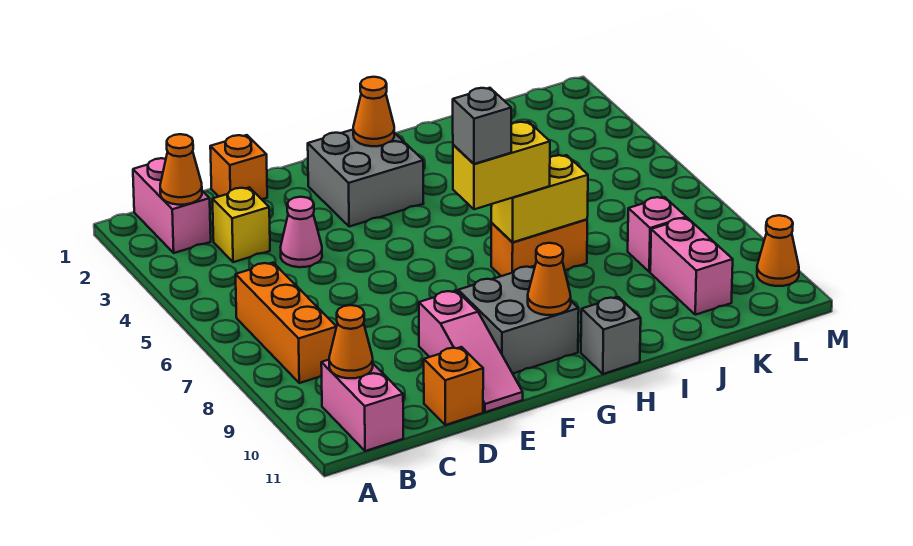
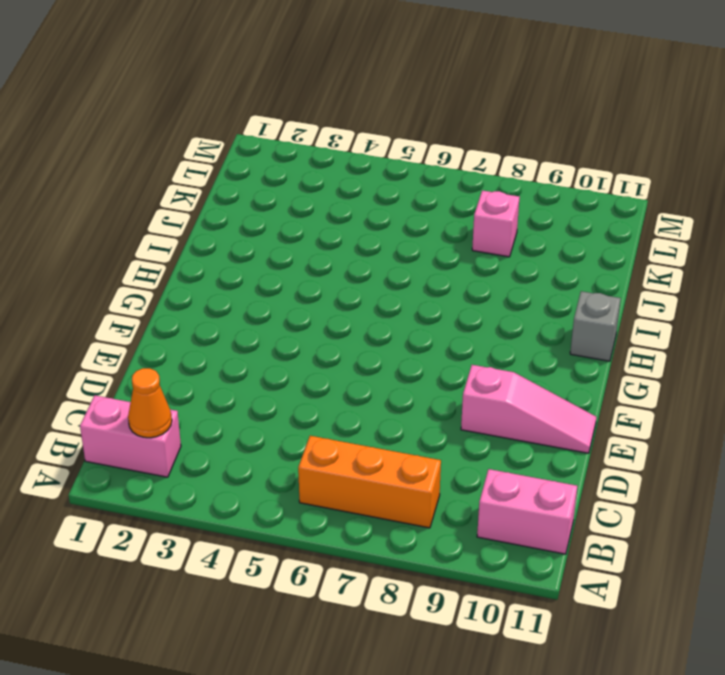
none -> yellow brick C3 level 1
none -> orange brick D1 level 1
none -> pink cone D4 level 1

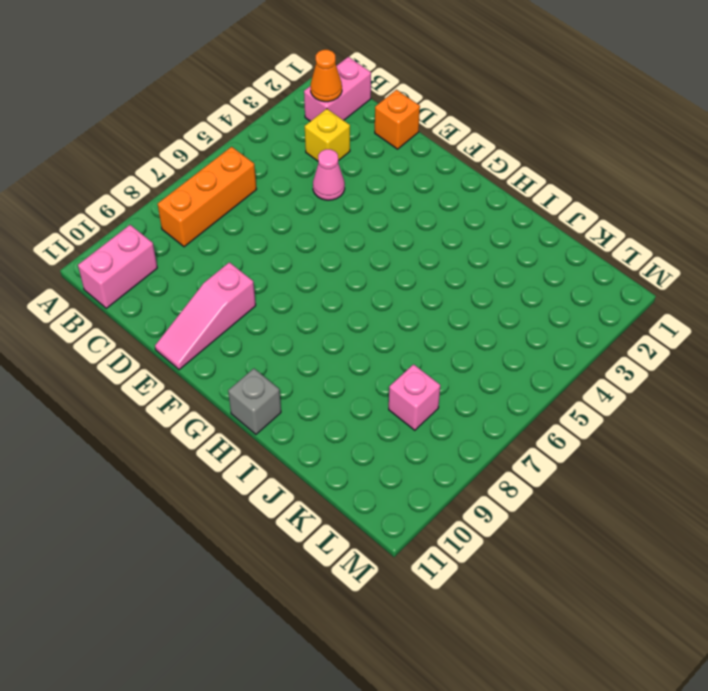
none -> orange brick D11 level 1
none -> grey brick F2:G3 level 1
none -> grey brick F9:G10 level 1

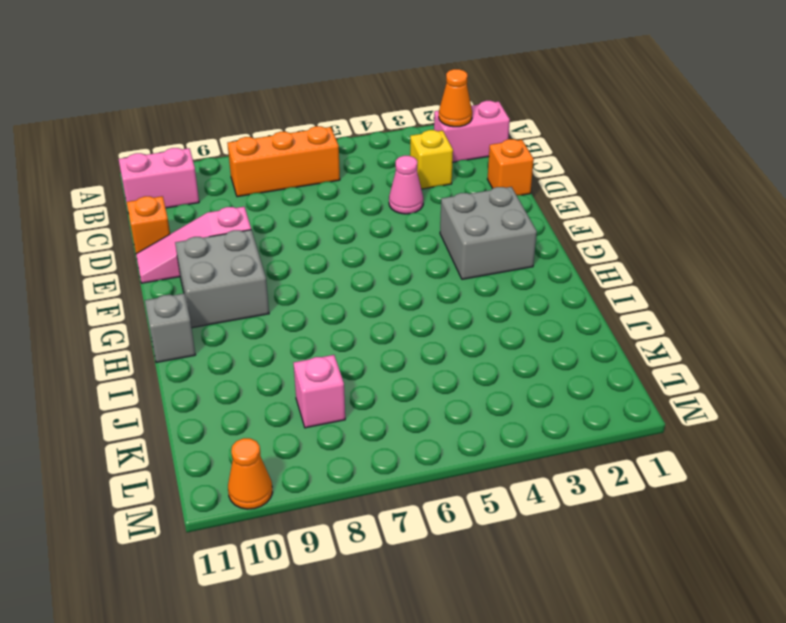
none -> orange brick H7:I7 level 1
none -> pink brick K9:K10 level 1
none -> orange cone B10 level 2

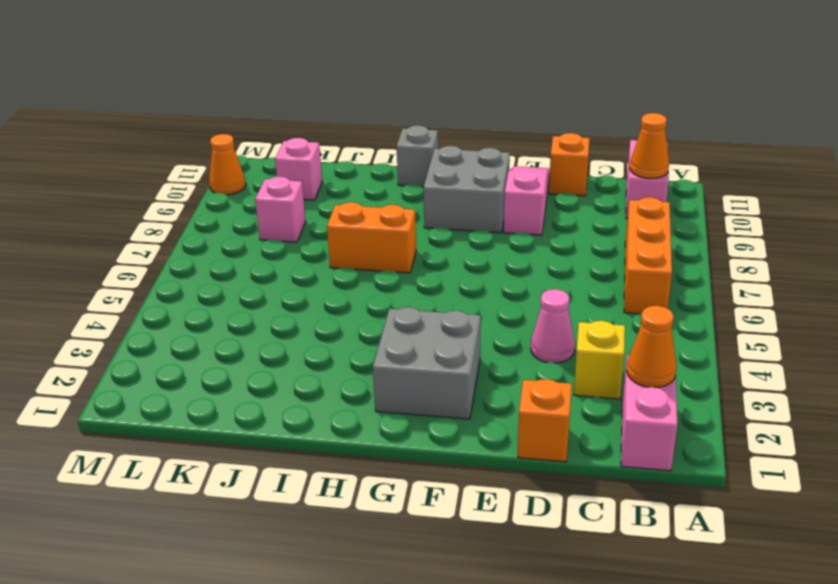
pink brick K10 level 1 -> pink brick K9:K10 level 1
none -> orange cone G2 level 2
none -> orange cone G10 level 2
none -> yellow brick H7:I7 level 2

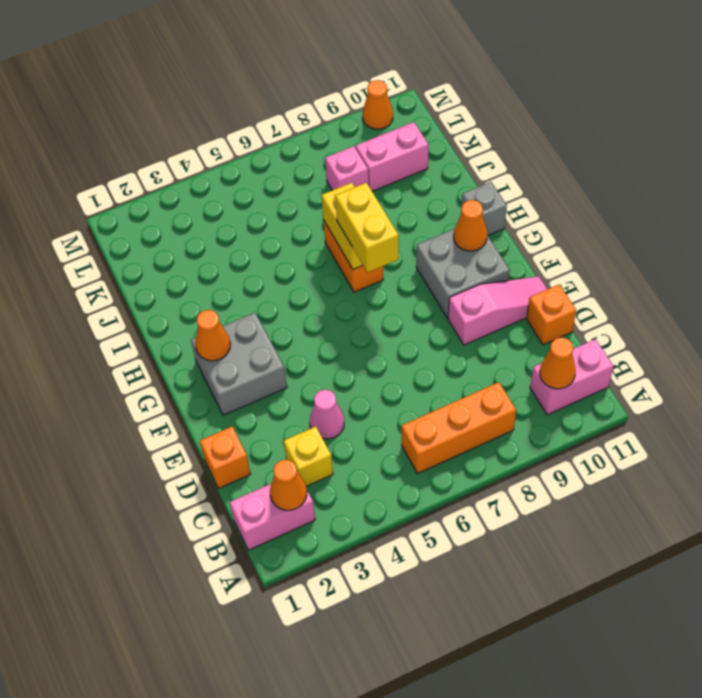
none -> grey brick G7 level 4

